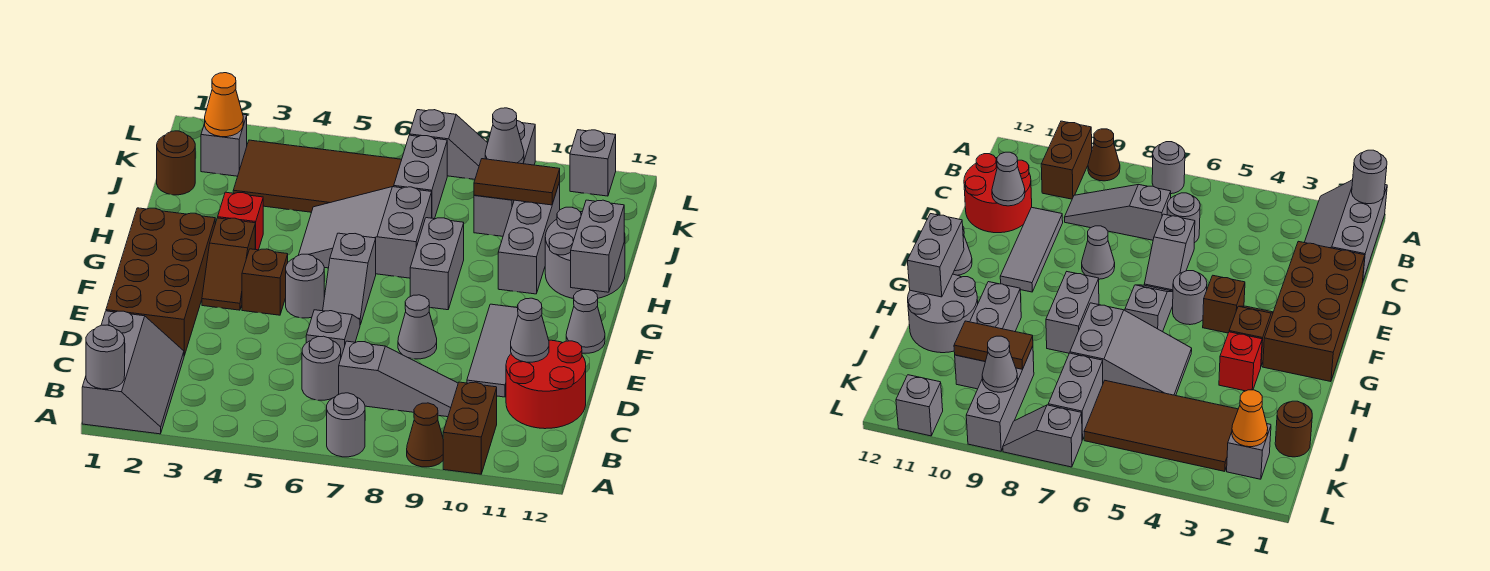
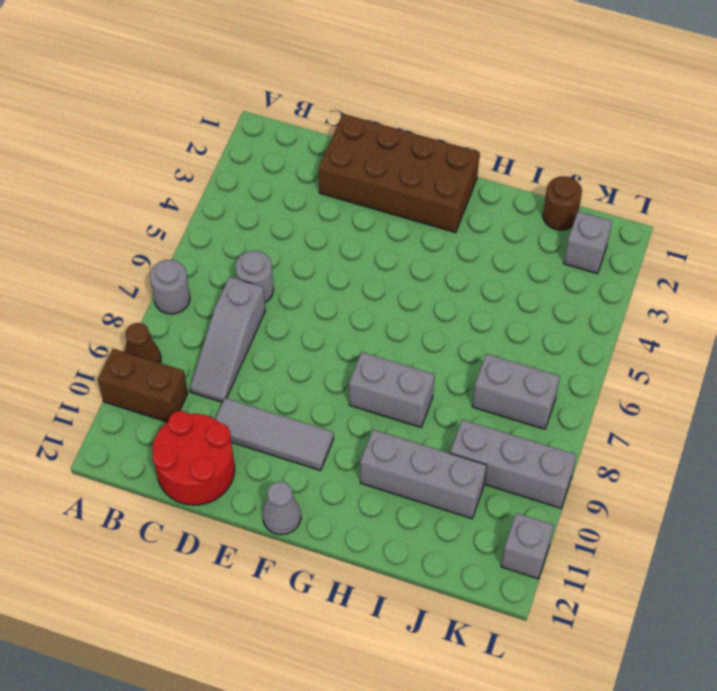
none -> grey slope A1:C2 level 1 top 1
none -> grey slope D6:E6 level 1 top D
none -> grey cone E8 level 1
none -> brown slope F3:G3 level 1 top G

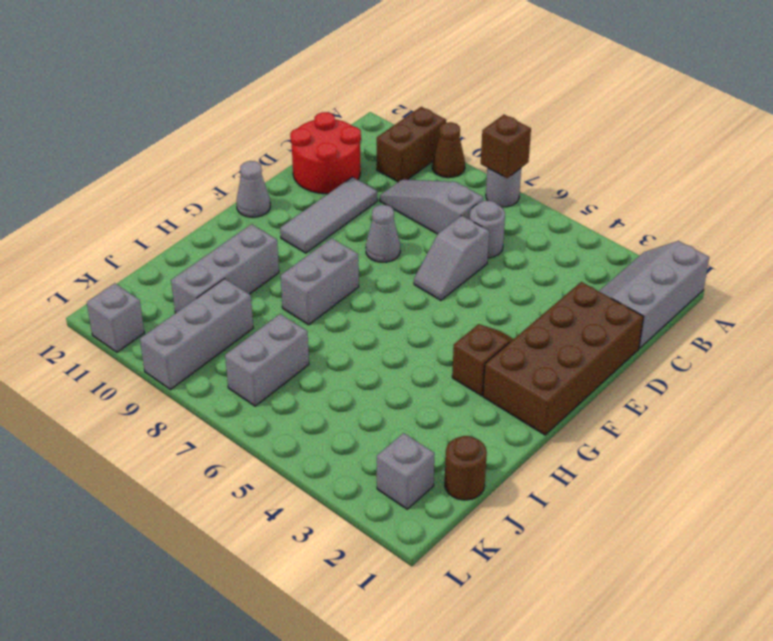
brown brick A7 level 2 -> brown brick F4 level 1
none -> grey round brick F5 level 1
none -> grey slope F6:G6 level 1 top G
none -> red brick H3 level 1
none -> grey slope H5:I7 level 1 top 7

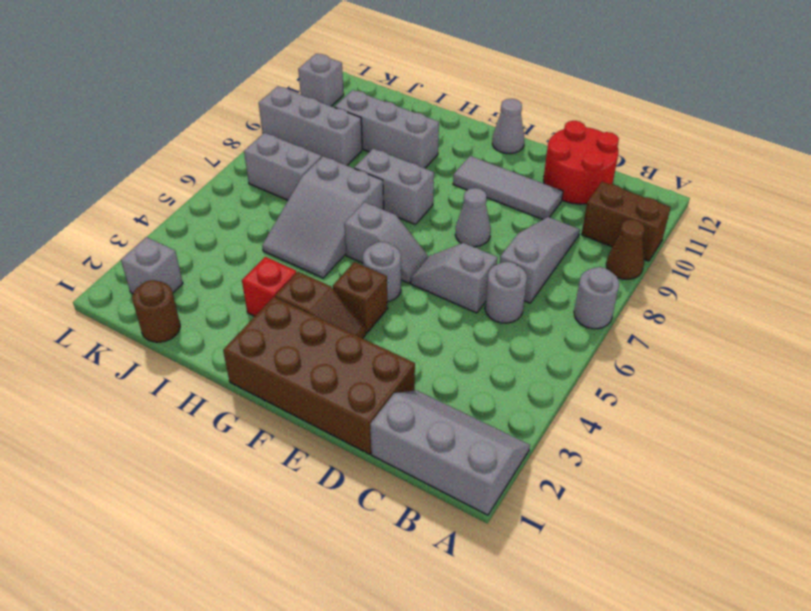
none -> grey round brick H11:I12 level 1
none -> brown tile J3:K6 level 1
none -> grey slope L7:L8 level 1 top 7
none -> grey round brick A1 level 2

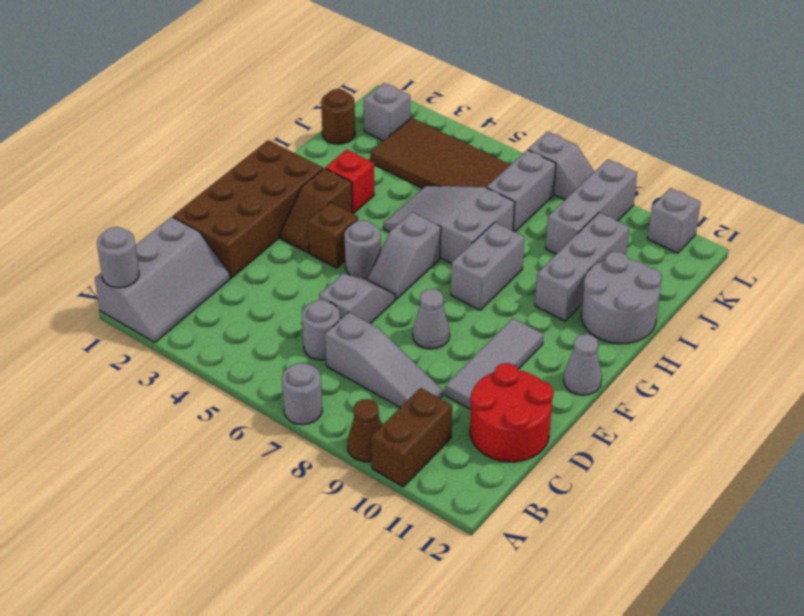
none -> grey cone D11 level 2
none -> grey brick G12:H12 level 2
none -> brown tile J9:J10 level 2
none -> orange cone K2 level 2

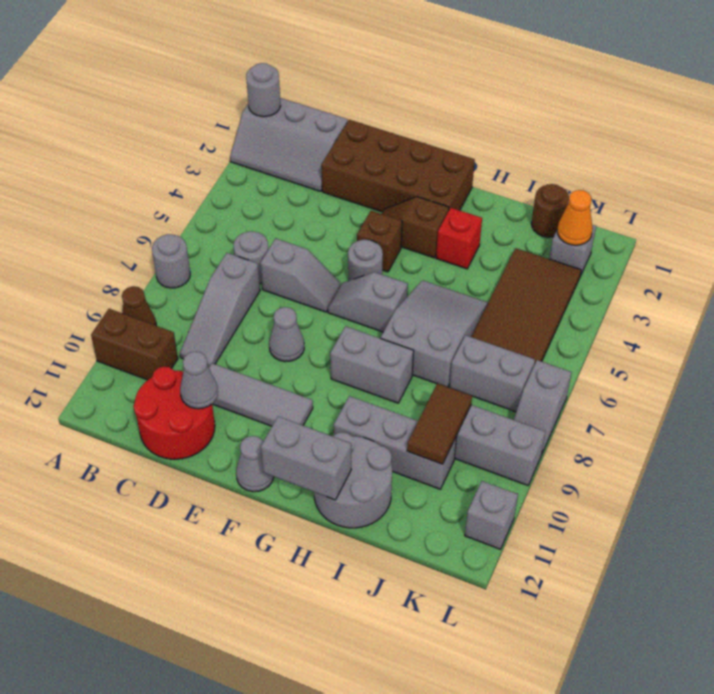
none -> grey cone K9 level 2

